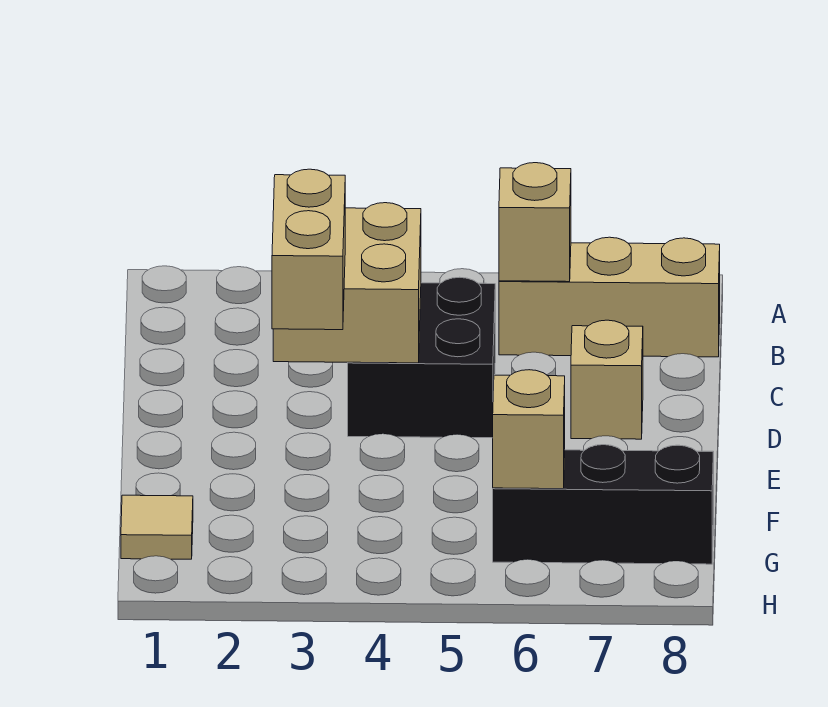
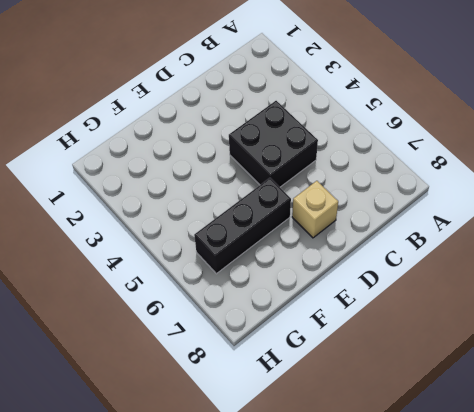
black brick E6:G6 level 1 -> black brick G6:G8 level 1
none -> tan brick B6:B8 level 1
none -> tan tile G1 level 1

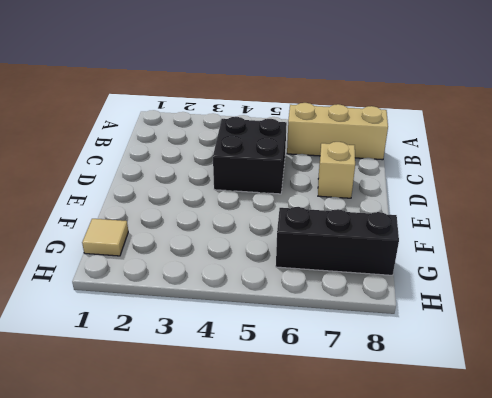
none -> tan brick B6 level 2
none -> tan brick C3:D4 level 2

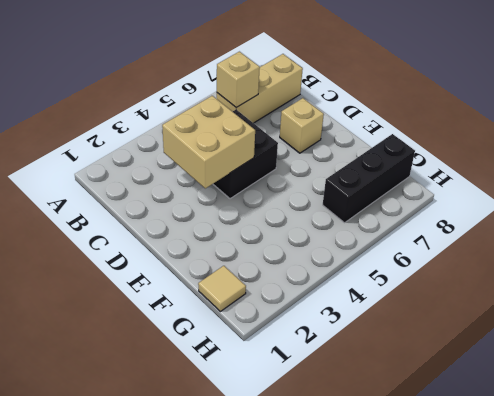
none -> tan brick G6 level 2
none -> tan brick D3:E3 level 3

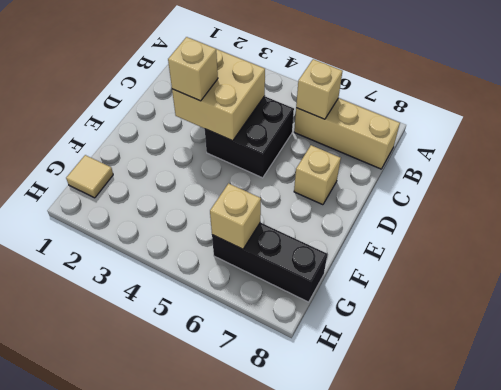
tan brick D3 level 3 -> tan brick D3:E3 level 3

